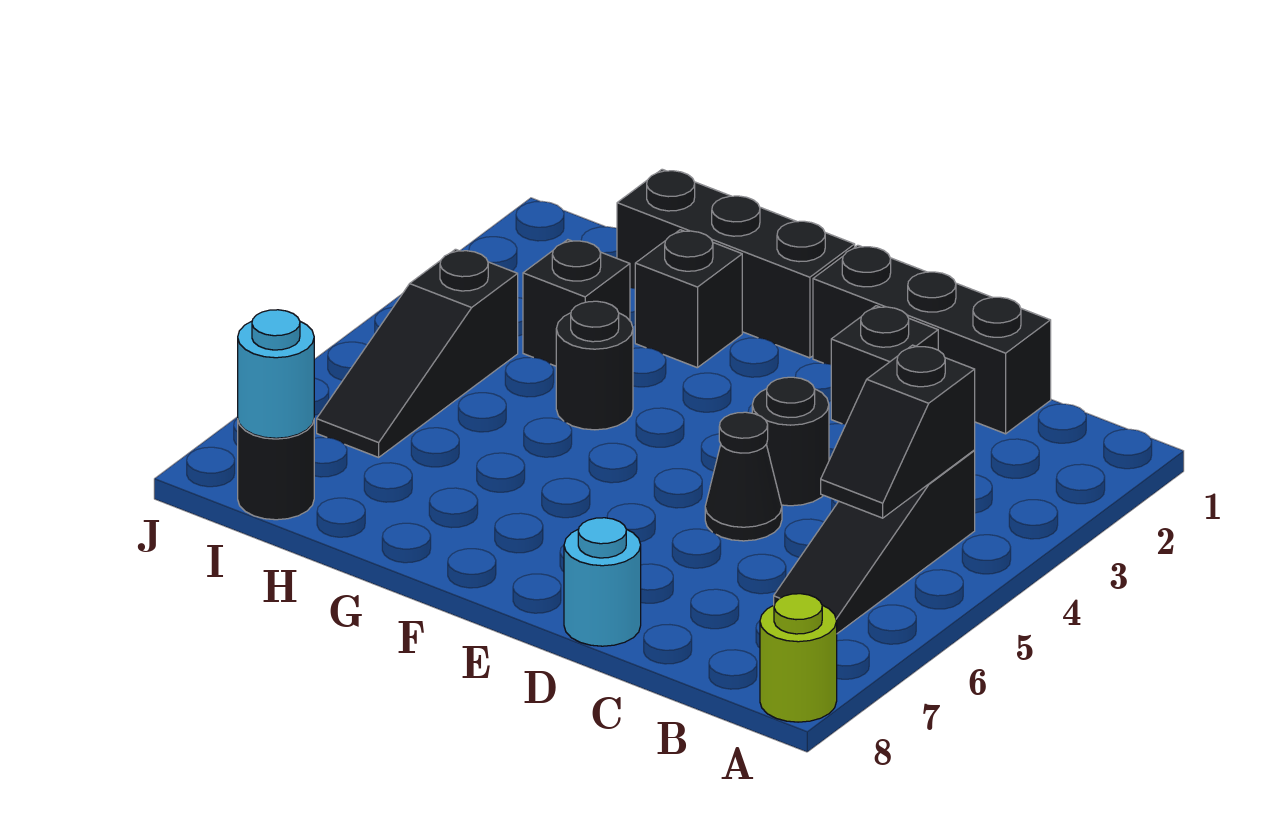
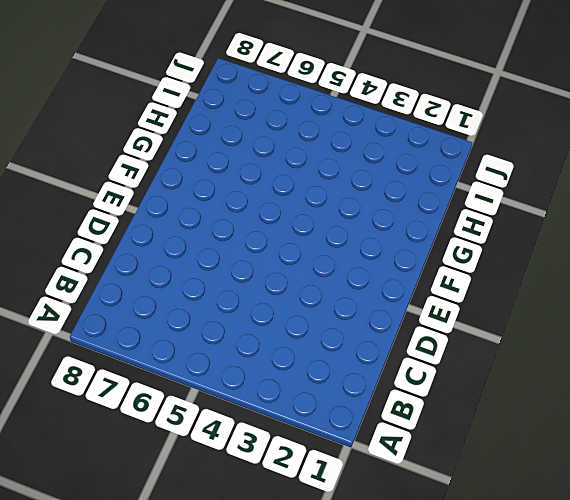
none -> lime round brick A8 level 1
none -> black slope B4:B6 level 1 top 4
none -> black brick C1:E1 level 1

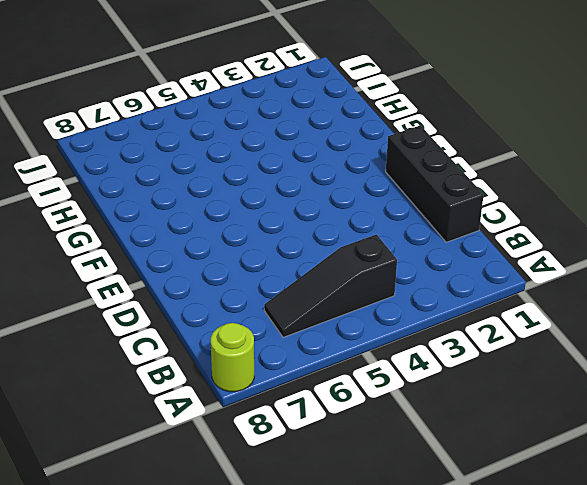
none -> black brick D2 level 1
none -> black round brick D4 level 1
none -> black cone D5 level 1

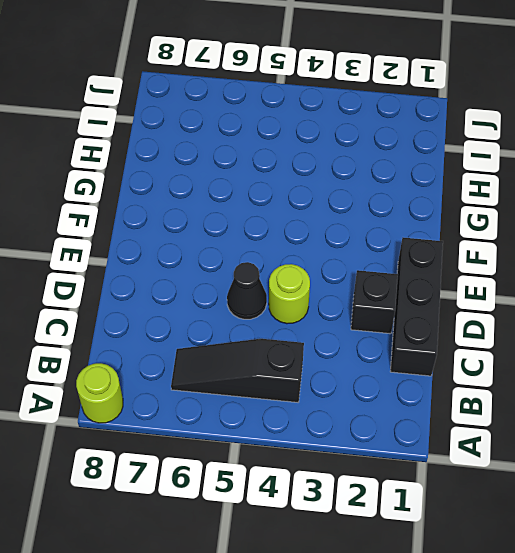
lime round brick D4 level 1 -> black round brick D4 level 1
none -> cyan round brick D8 level 1
none -> black brick F1:H1 level 1
none -> black brick G2 level 1

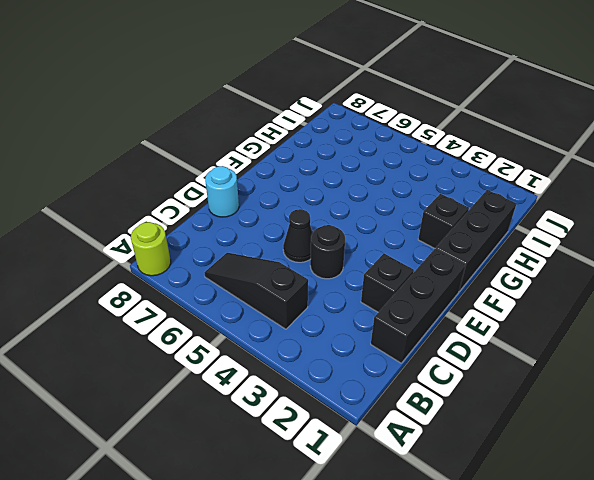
none -> black round brick G4 level 1
none -> black brick H3 level 1
none -> black slope I4:I6 level 1 top 4

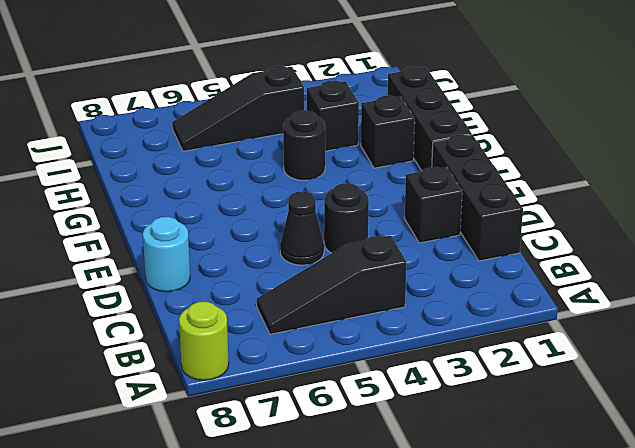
none -> black round brick I8 level 1
none -> black slope B4:B5 level 2 top 4
none -> cyan round brick I8 level 2

